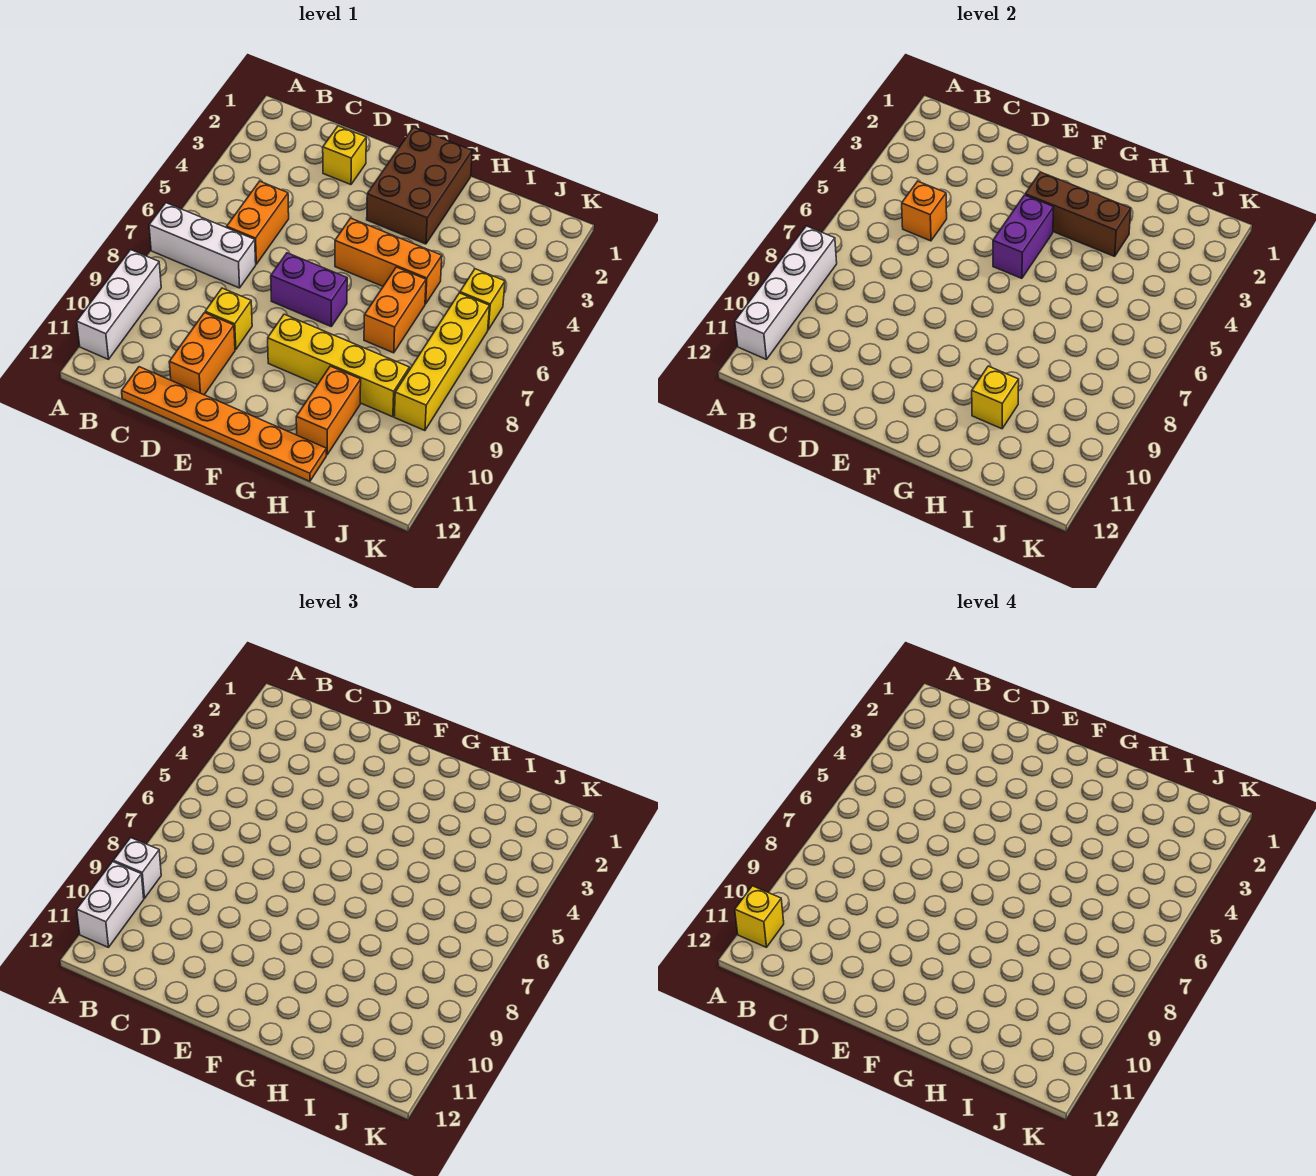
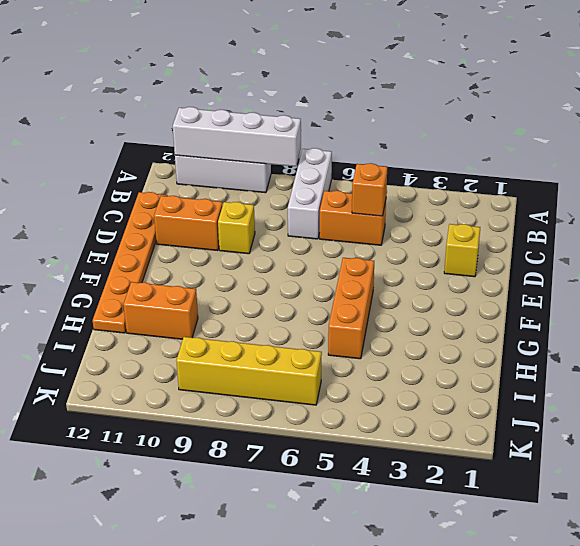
none -> purple brick E7:F7 level 1
none -> brown brick F1:G3 level 1
none -> yellow brick F9:I9 level 1

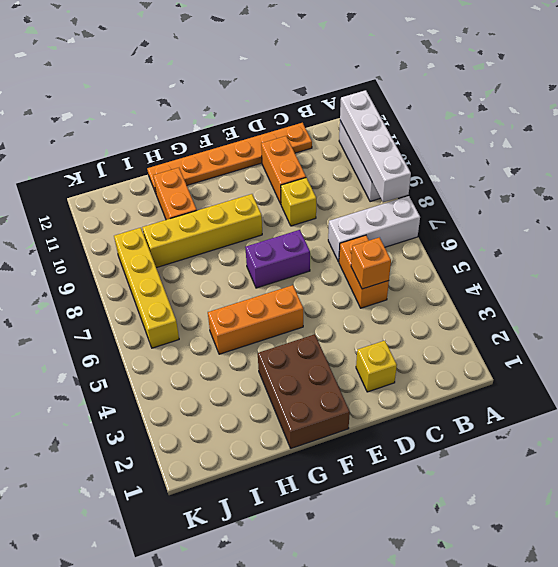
none -> orange brick H6:H7 level 1
none -> yellow brick J5 level 1
none -> brown brick F3:H3 level 2

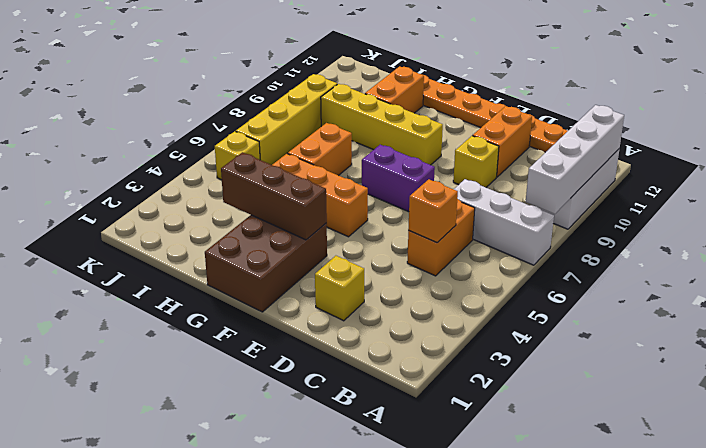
none -> purple brick F4:F5 level 2
none -> yellow brick H10 level 2
none -> white brick A9 level 3

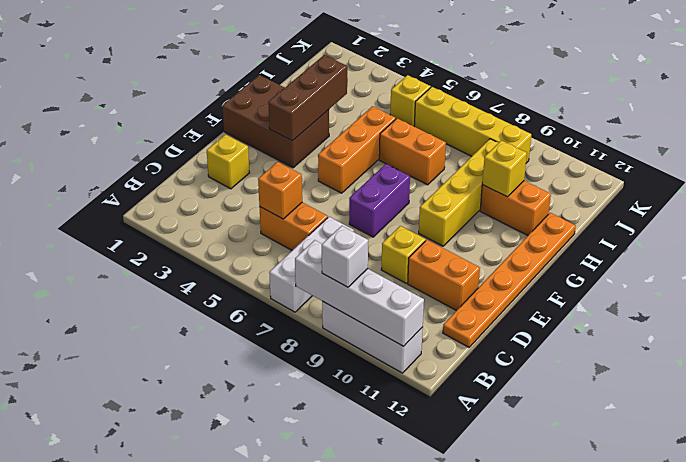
none -> purple brick F4:F5 level 2
none -> white brick A10:A11 level 3
none -> yellow brick A11 level 4

